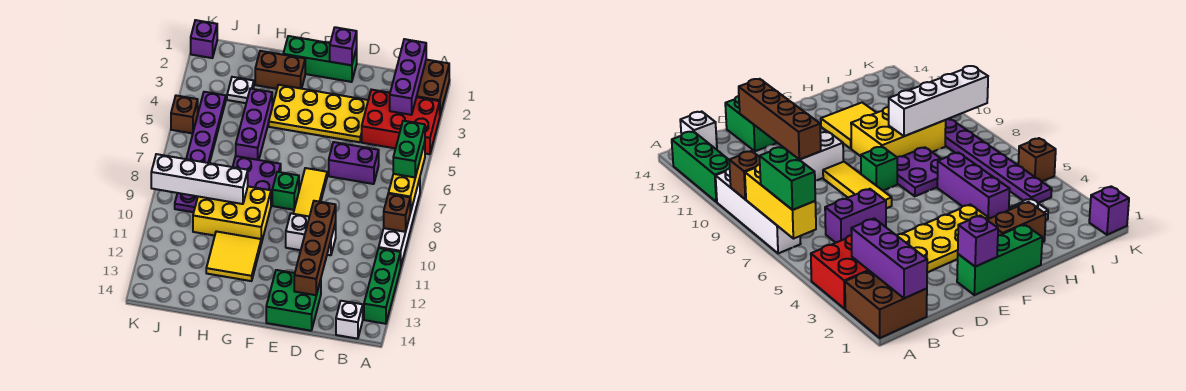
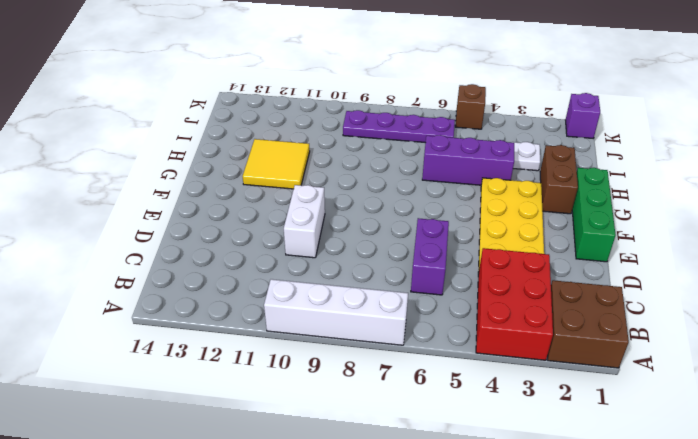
purple plate J6:J9 level 1 -> purple plate J4:J9 level 1
none -> green brick A11:A13 level 1
none -> white brick B14 level 1
none -> green brick D13:E14 level 1

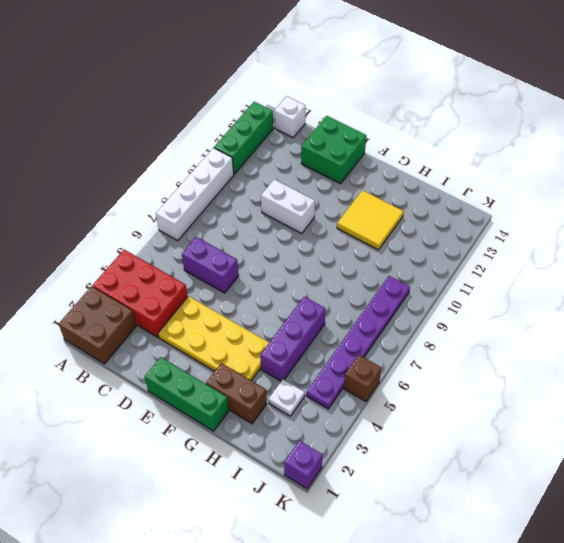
none -> yellow tile E7:E9 level 1
none -> green brick F8 level 1
none -> purple plate G7:H8 level 1

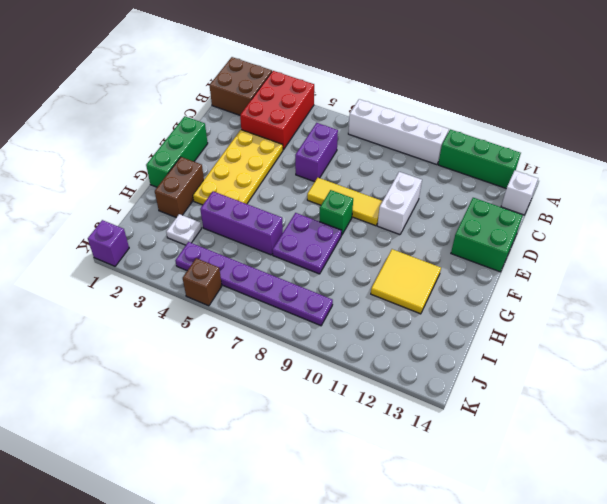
none -> yellow brick G9:I10 level 1
none -> yellow brick A6:A8 level 2
none -> brown brick A9 level 2

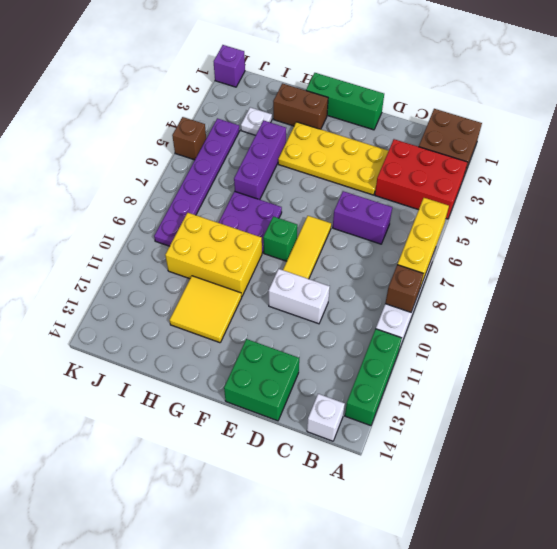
none -> purple brick B1:B3 level 2
none -> brown brick D10:D13 level 2
none -> purple brick E1 level 2

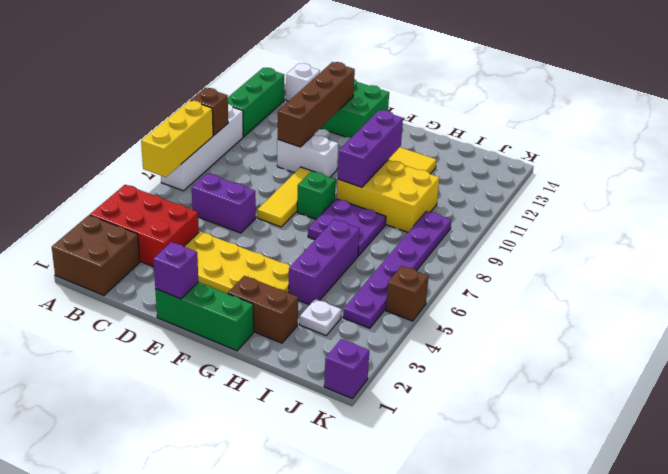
purple brick G9:G11 level 2 -> purple brick B1:B3 level 2
none -> white brick H9:K9 level 2
none -> green brick A6:A7 level 3

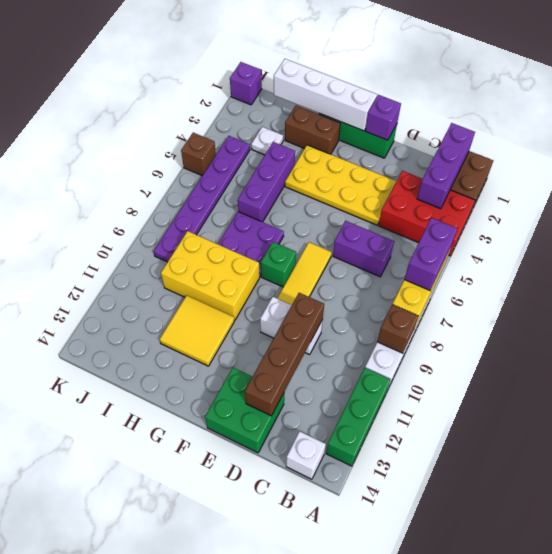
purple brick A6:A7 level 3 -> green brick A6:A7 level 3
white brick F1:I1 level 2 -> white brick H9:K9 level 2

